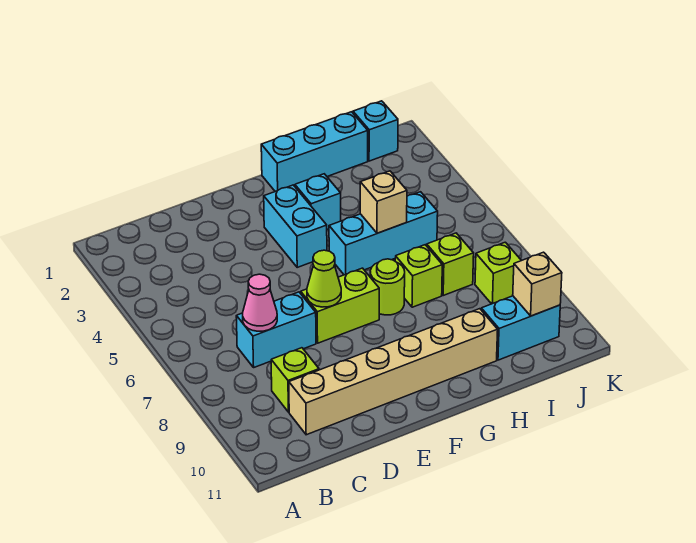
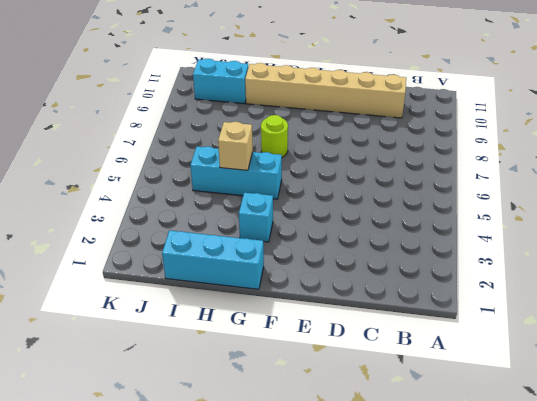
none -> cyan brick C7:D7 level 1
none -> lime brick C9 level 1
none -> lime brick E7:F7 level 1

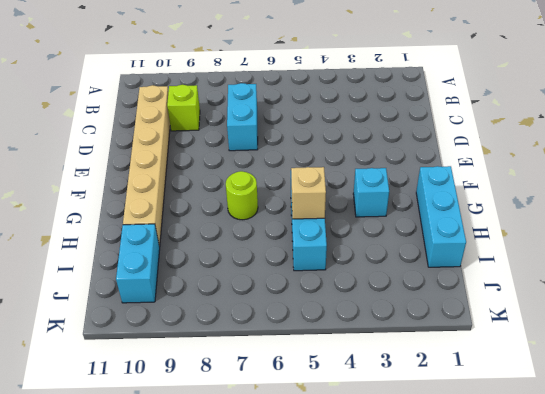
none -> lime brick E7:F7 level 1
none -> cyan brick F3:F4 level 1
none -> lime brick H7 level 1

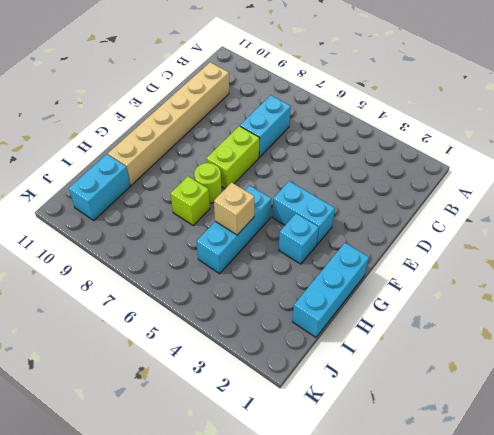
none -> lime brick C9 level 1
none -> lime brick I7 level 1
none -> cyan brick J1 level 1

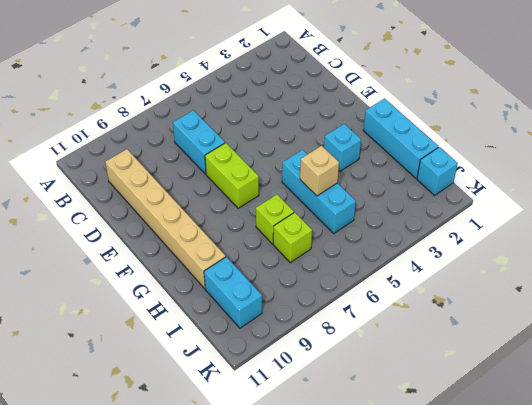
none -> lime brick C9 level 1
none -> cyan brick F3:F4 level 1
none -> lime round brick G7 level 1

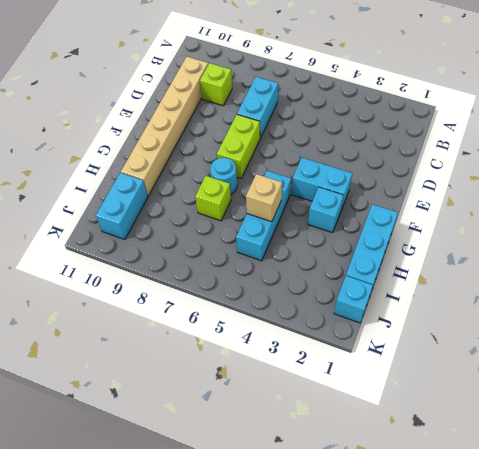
cyan round brick G7 level 1 -> lime round brick G7 level 1
none -> lime brick I7 level 1
none -> lime brick J8 level 1
none -> pink cone C7 level 2

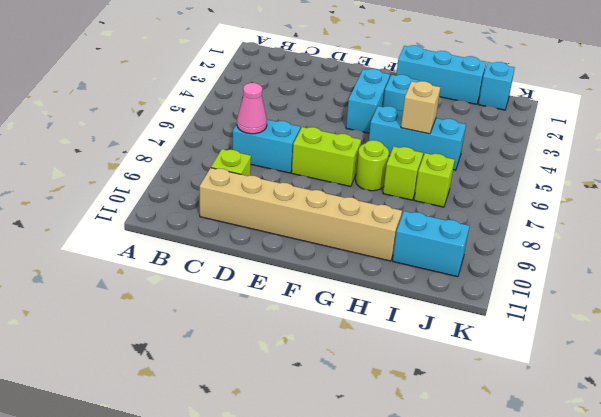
none -> lime brick J8 level 1
none -> lime cone E7 level 2
none -> tan brick J10 level 2

